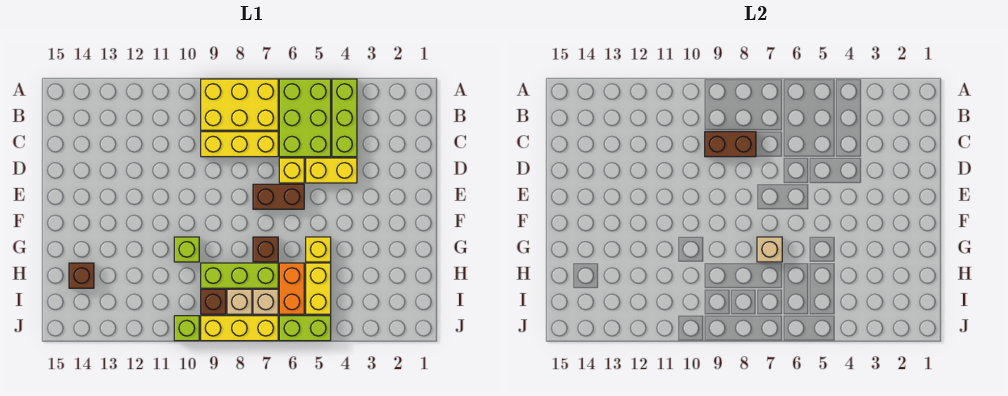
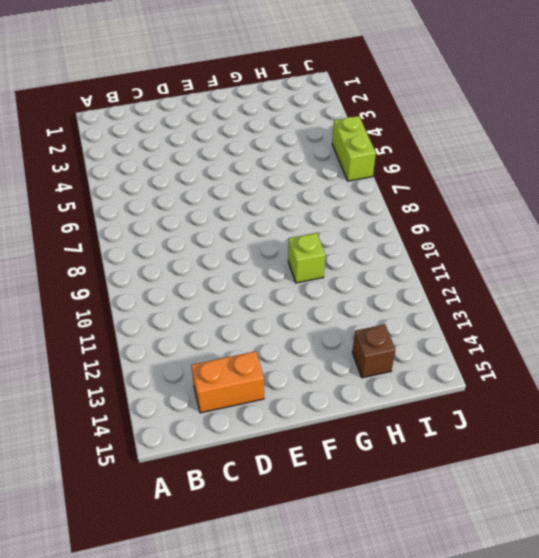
orange brick C14:D14 level 1 -> orange brick H6:I6 level 1
none -> lime brick A4:C4 level 1
none -> lime brick A5:C6 level 1
none -> yellow brick A7:B9 level 1

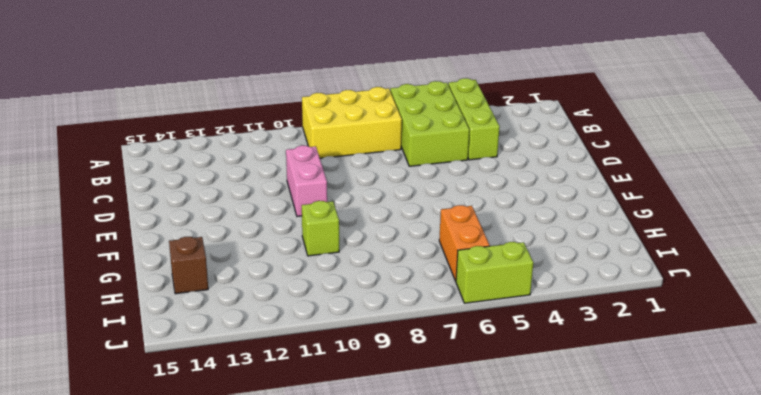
pink brick D10:E10 level 1 -> none
none -> yellow brick C7:C9 level 1
none -> yellow brick D4:D5 level 1
none -> yellow brick D6 level 1

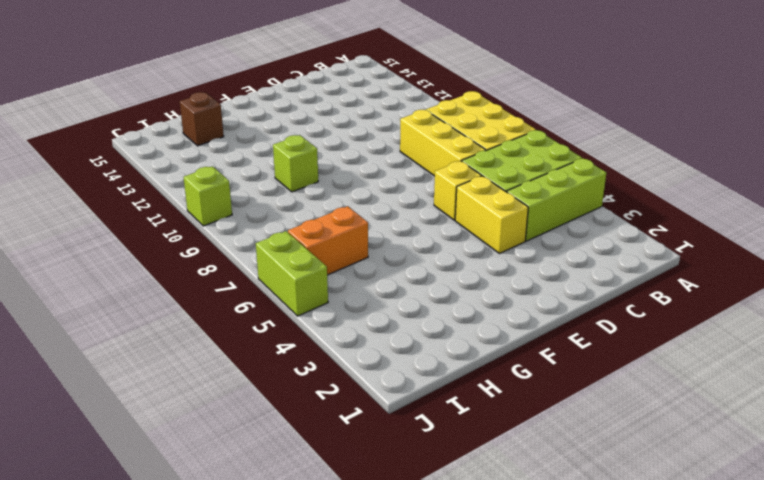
none -> brown brick E6:E7 level 1
none -> yellow brick G5 level 1
none -> brown brick G7 level 1

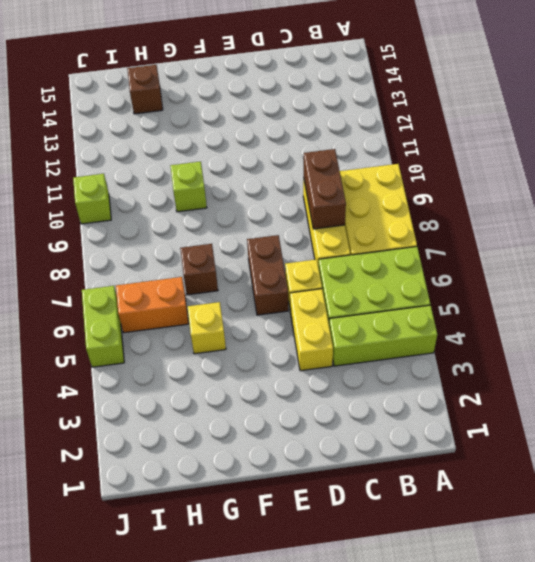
none -> yellow brick H5:I5 level 1
none -> lime brick H7:H9 level 1
none -> tan brick I7 level 1

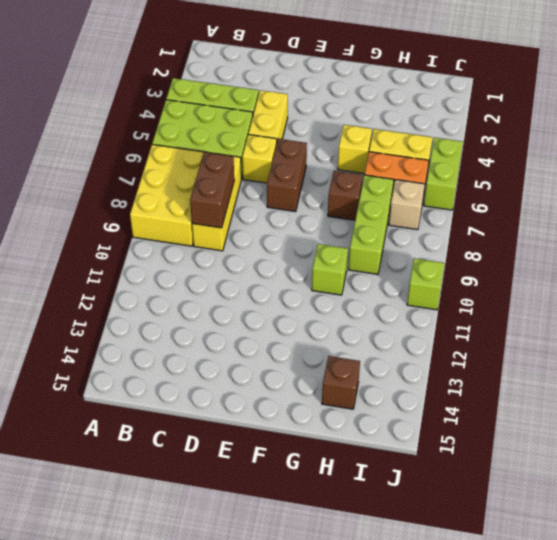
none -> tan brick I8 level 1
none -> brown brick I9 level 1
none -> yellow brick J7:J9 level 1

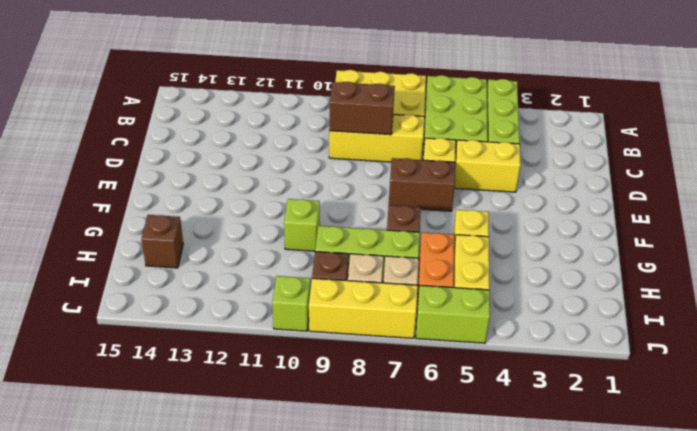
none -> tan brick G7 level 2

